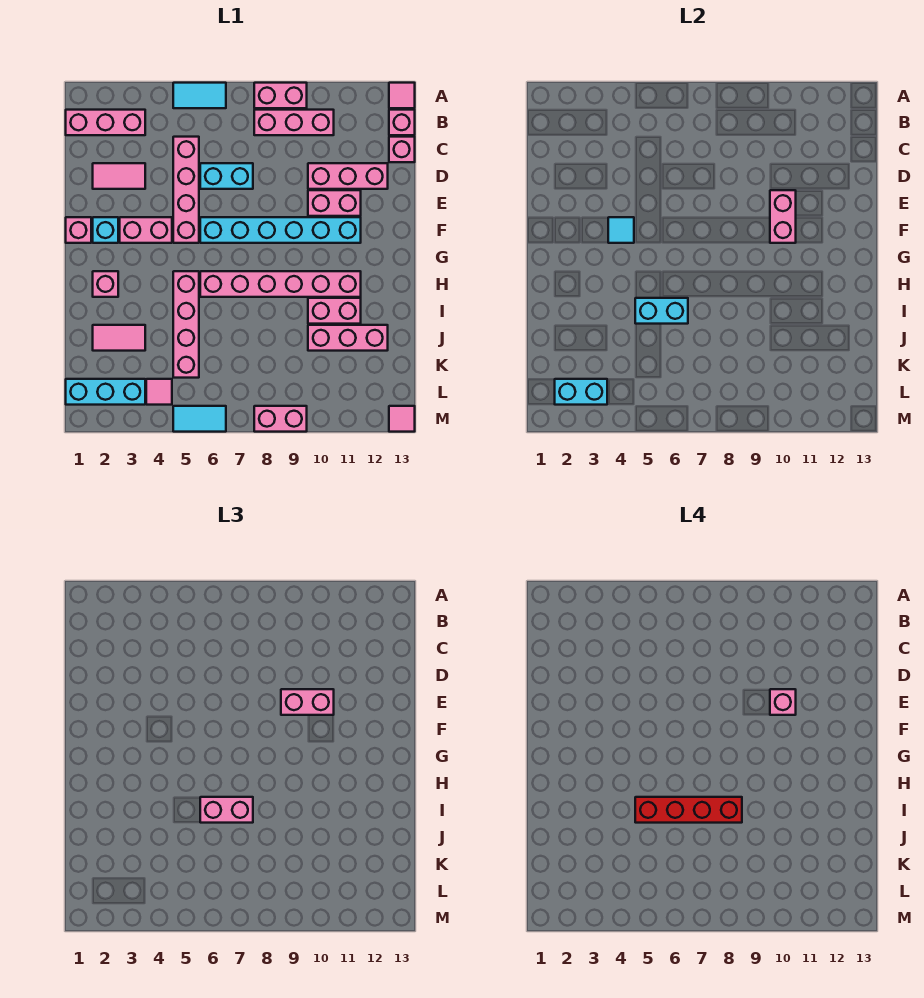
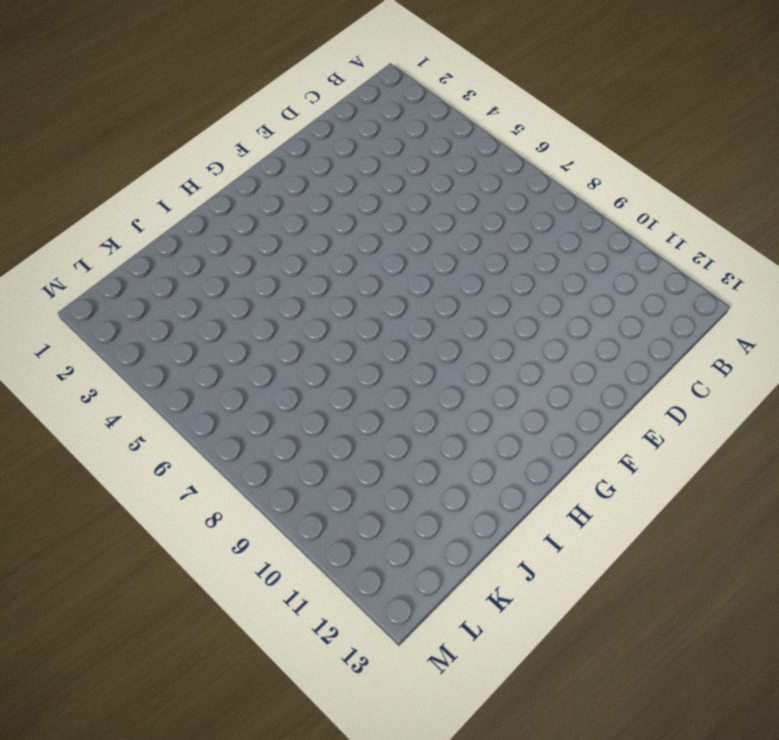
none -> cyan tile A5:A6 level 1
none -> pink brick A8:A9 level 1
none -> pink tile A13 level 1
none -> pink brick B1:B3 level 1

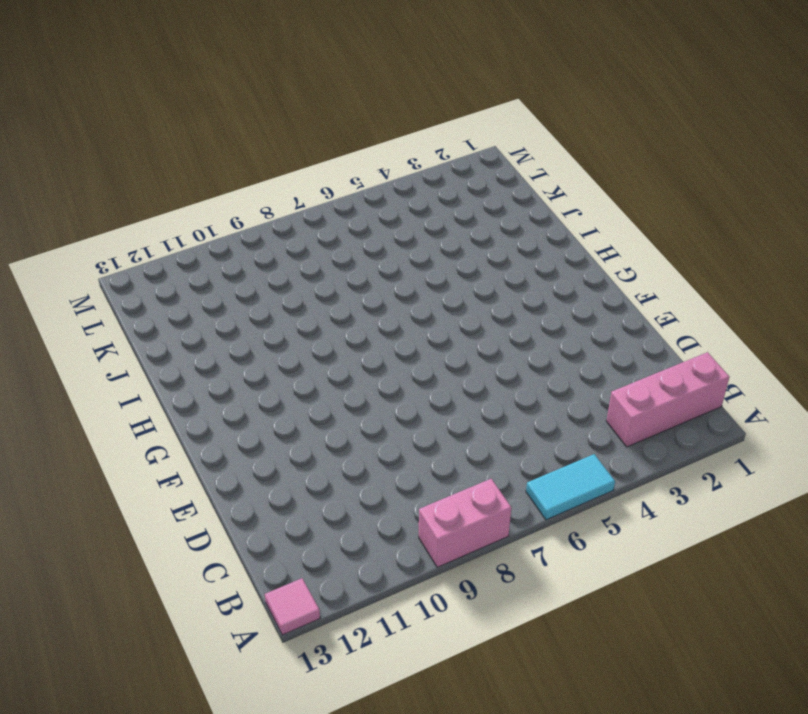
none -> pink brick B8:B10 level 1
none -> pink brick B13 level 1
none -> pink brick C5:F5 level 1
none -> pink brick C13 level 1

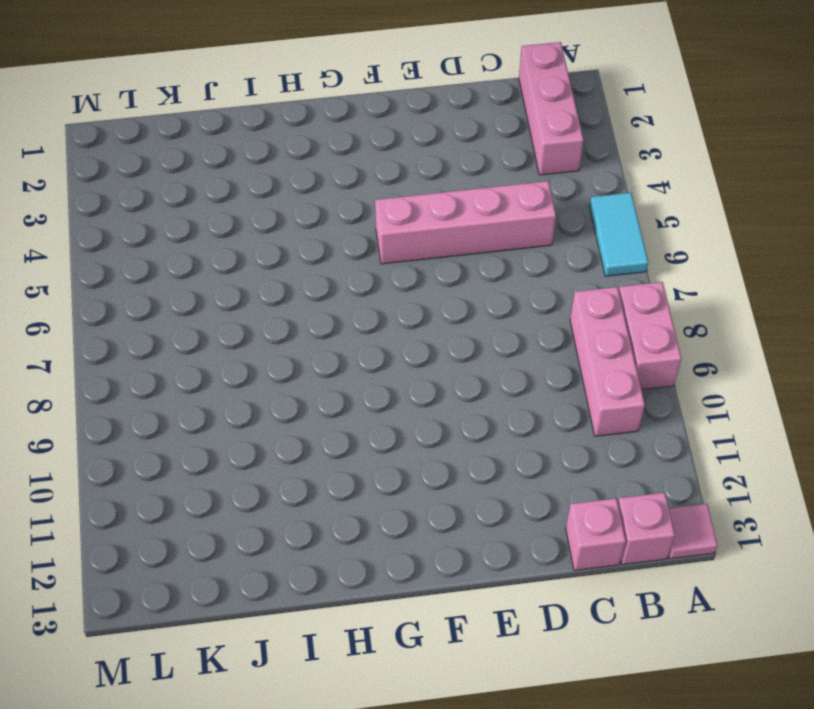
none -> pink tile D2:D3 level 1
none -> cyan brick D6:D7 level 1
none -> pink brick D10:D12 level 1
none -> pink brick E10:E11 level 1

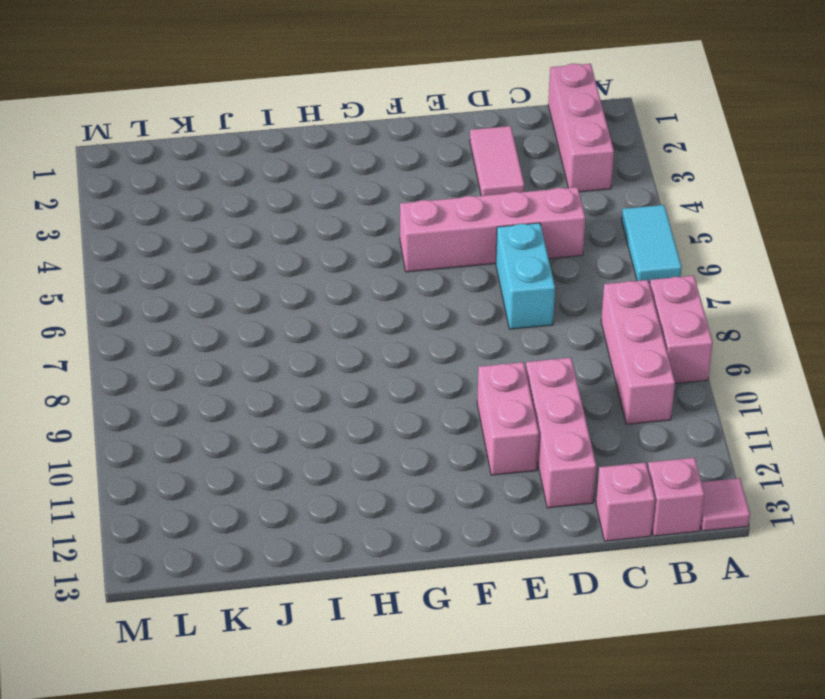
none -> pink brick F1 level 1
none -> cyan brick F2 level 1
none -> pink brick F3:F4 level 1
none -> cyan brick F6:F11 level 1

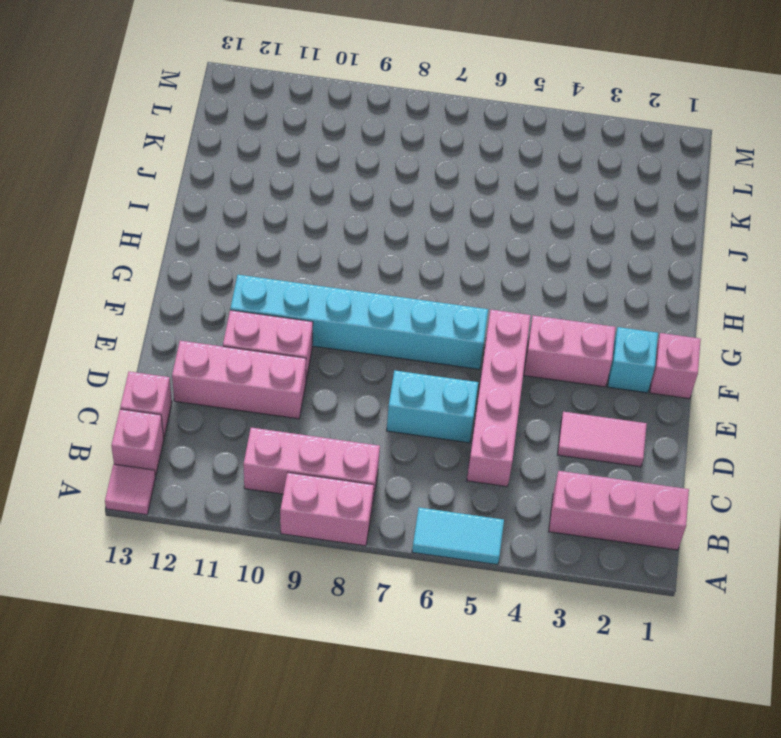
none -> pink brick H2 level 1
none -> pink brick H5:K5 level 1
none -> pink brick H6:H11 level 1
none -> pink brick I10:I11 level 1

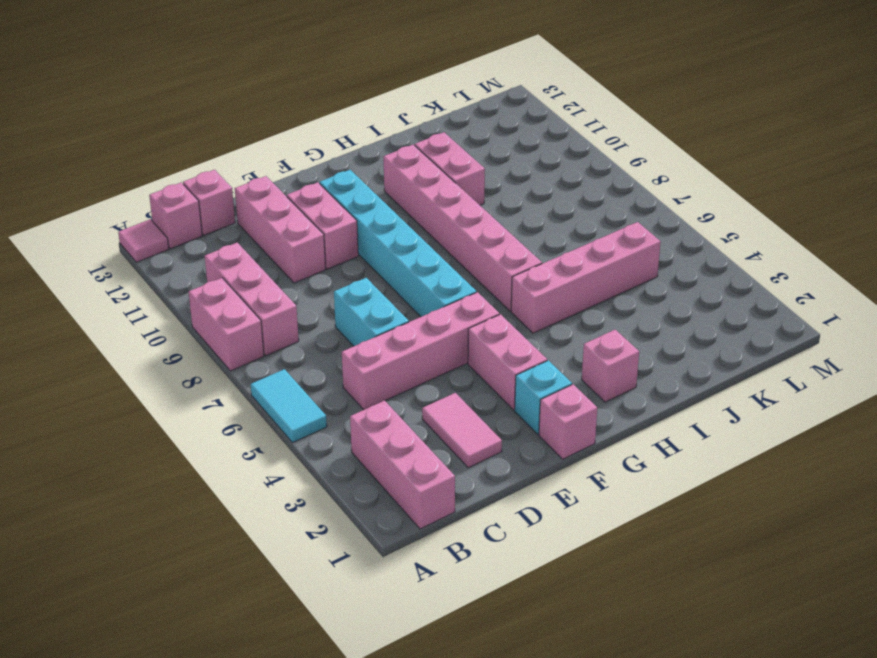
none -> pink tile J2:J3 level 1
none -> pink brick J10:J12 level 1
none -> cyan brick L1:L3 level 1
none -> pink tile L4 level 1

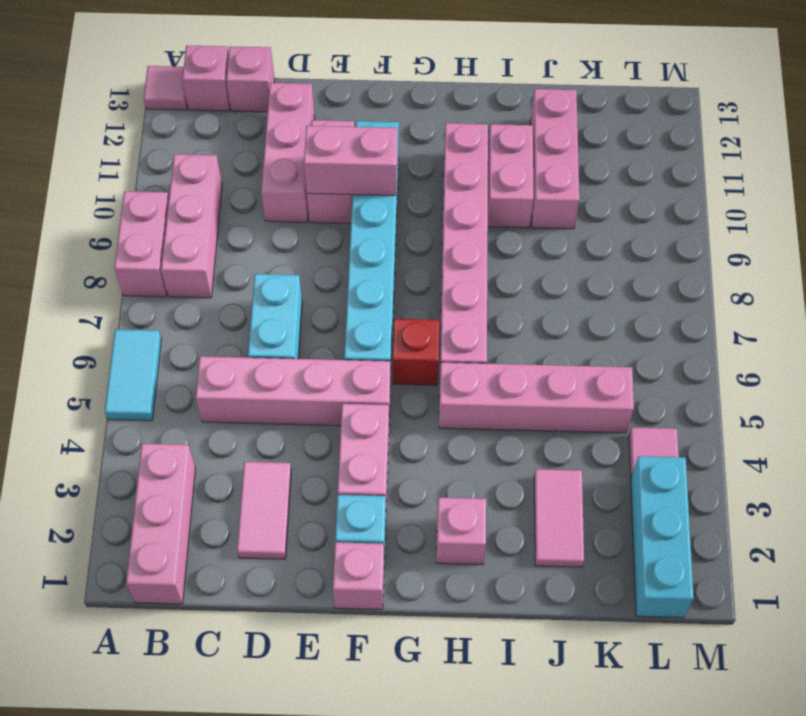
red brick G6 level 1 -> none
none -> cyan tile M5:M6 level 1
none -> pink brick M8:M9 level 1
none -> pink tile M13 level 1
none -> cyan tile F4 level 2

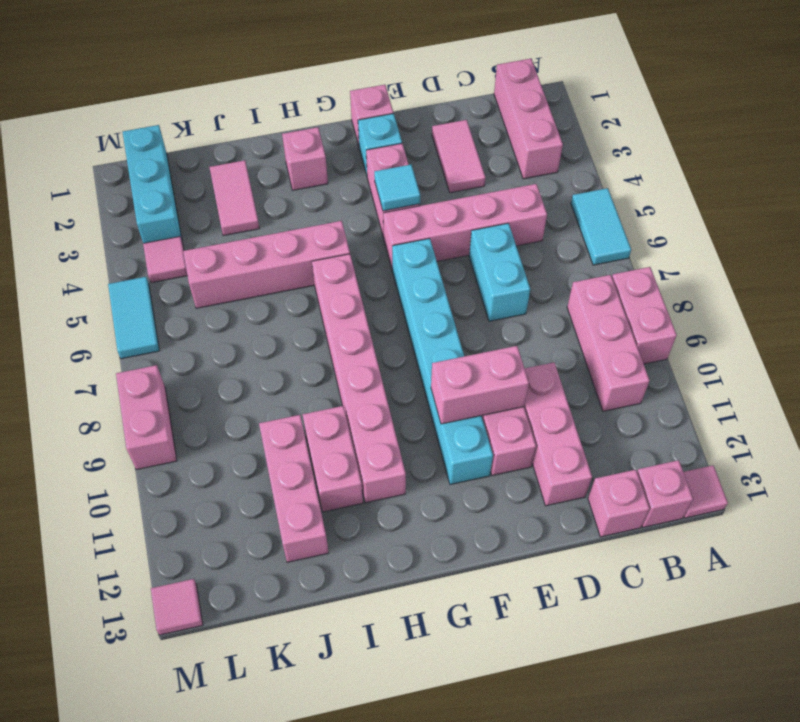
none -> cyan brick I5:I6 level 2
none -> cyan brick L2:L3 level 2
none -> pink brick E9:E10 level 3
none -> pink brick I6:I7 level 3

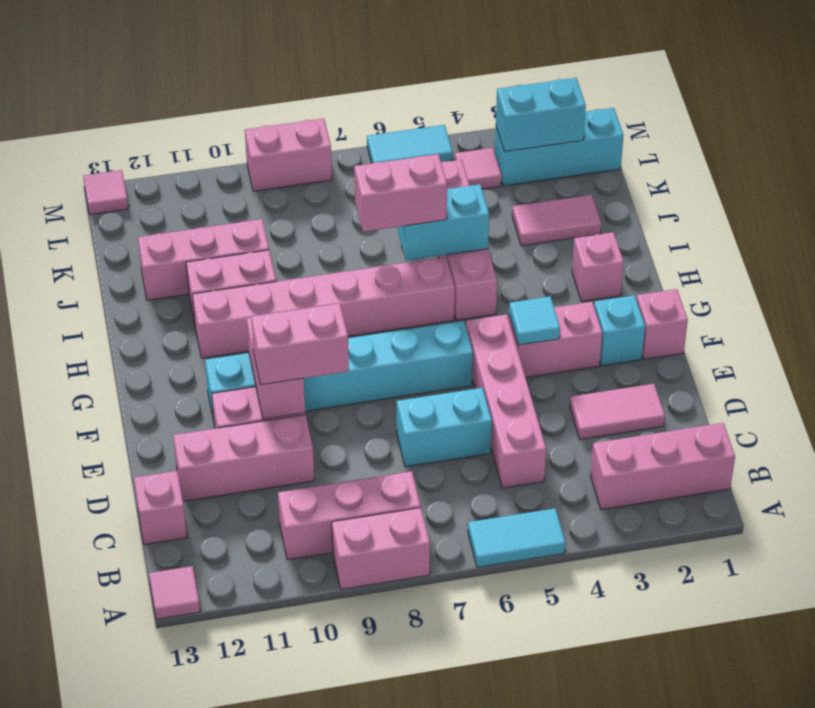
none -> pink brick B13 level 1
none -> pink brick E10 level 4
none -> red brick I5:I8 level 4

